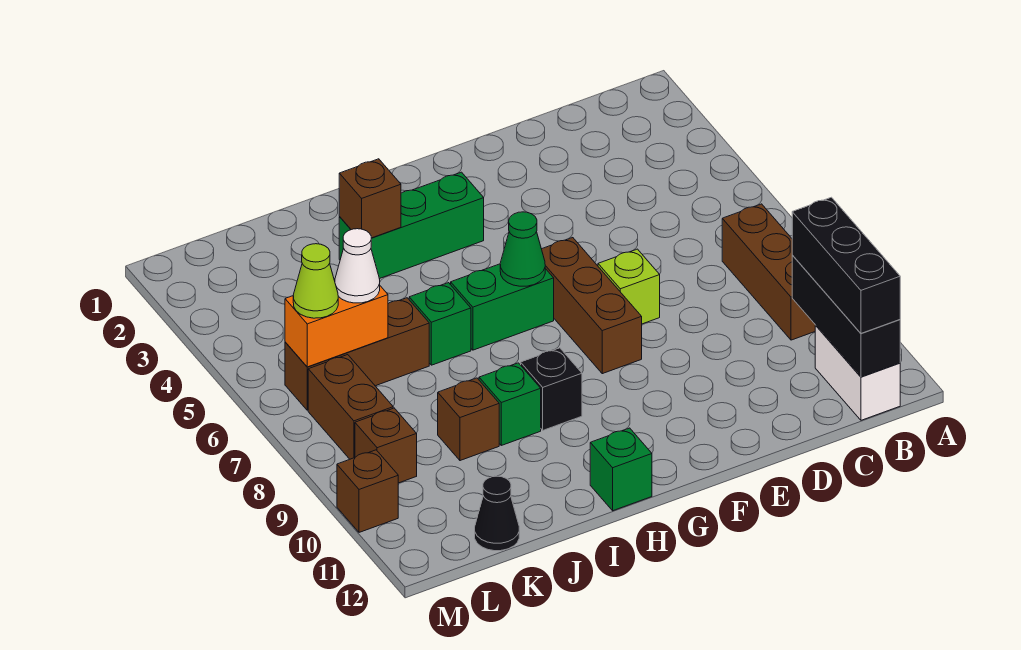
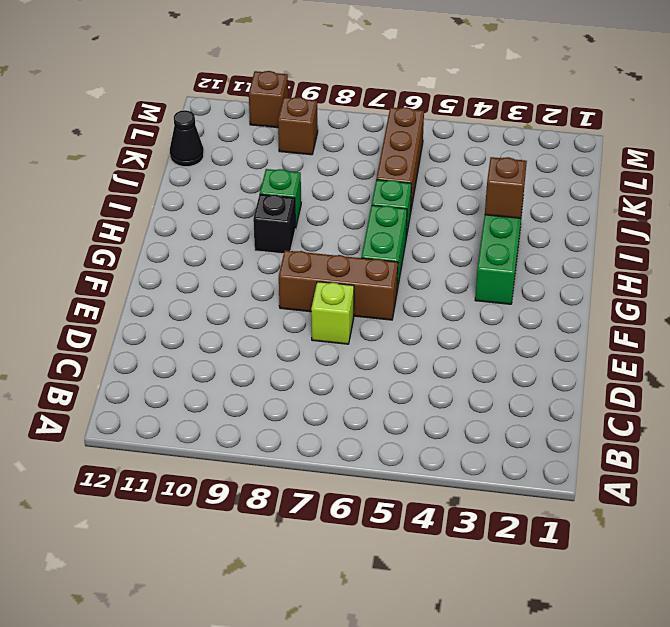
none -> brown brick B7:B9 level 1
none -> white brick B11:B12 level 1
none -> green brick H12 level 1

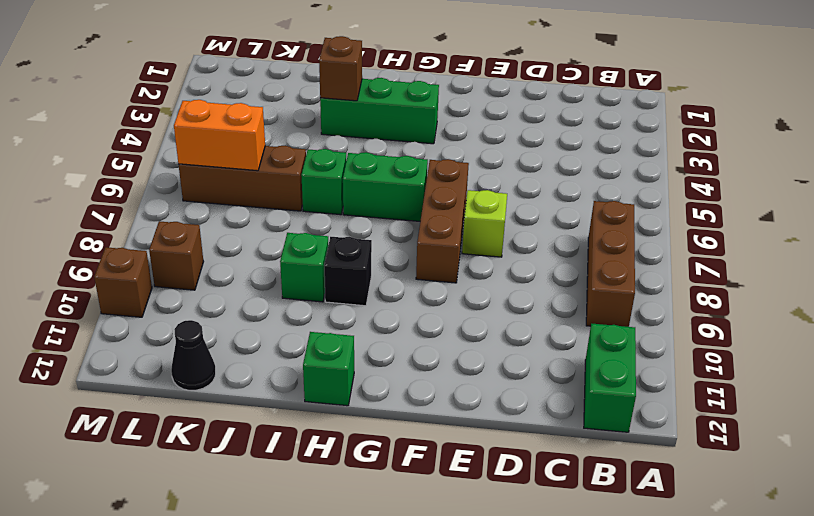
green brick B11:B12 level 1 -> white brick B11:B12 level 1
none -> brown brick J9 level 1
none -> brown brick L7:L8 level 1
none -> black brick B10:B12 level 2

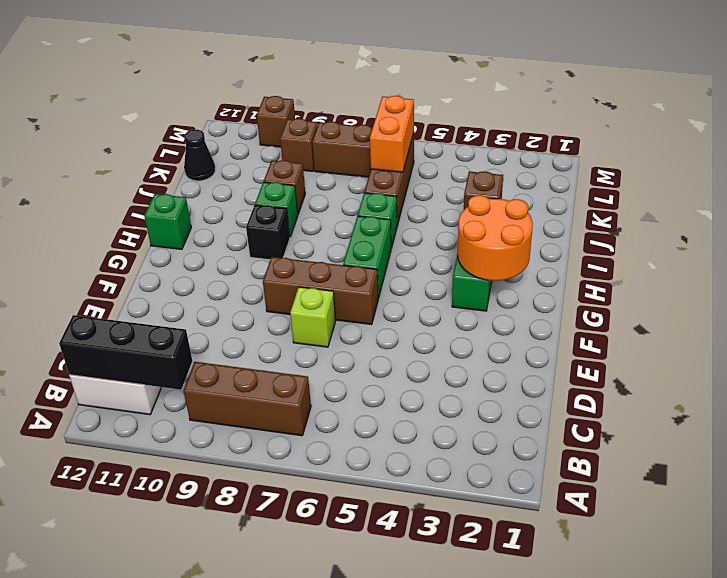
orange round brick G2:H3 level 2 -> none
none -> green cone G6 level 2
none -> black brick B10:B12 level 3
none -> white cone K6 level 3

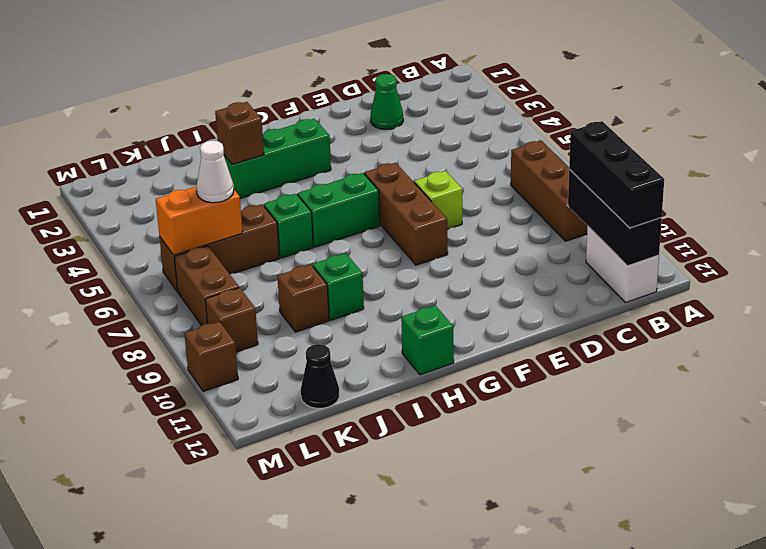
green cone D2 level 1 -> green cone G6 level 2
none -> black brick H9 level 1
none -> lime cone L6 level 3

